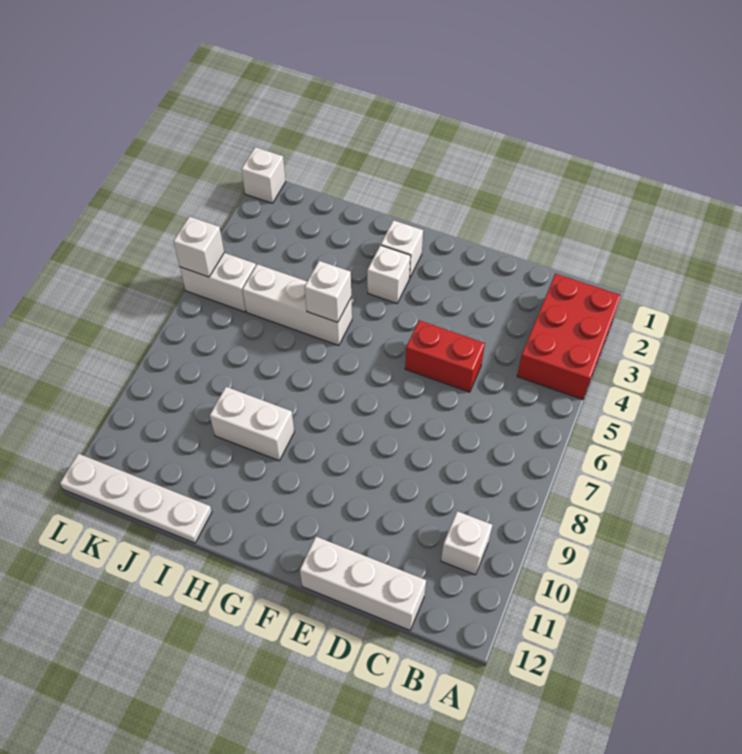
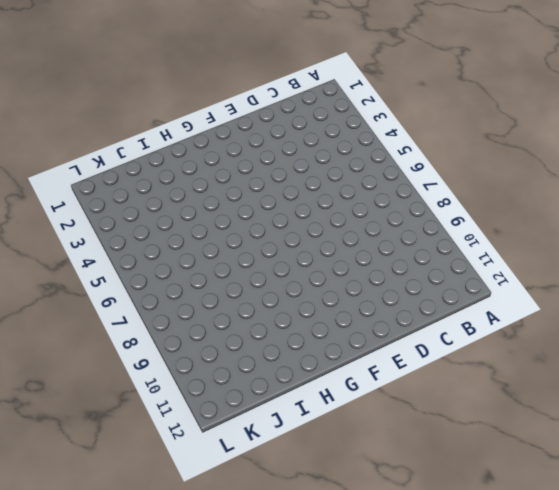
none -> red brick A2:B4 level 1
none -> white brick B10 level 1
none -> white brick C12:E12 level 1

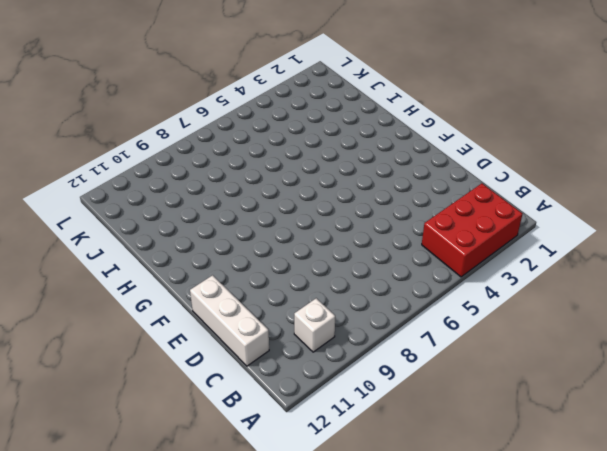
none -> red brick D5:E5 level 1
none -> white brick G2 level 1
none -> white brick G3 level 1

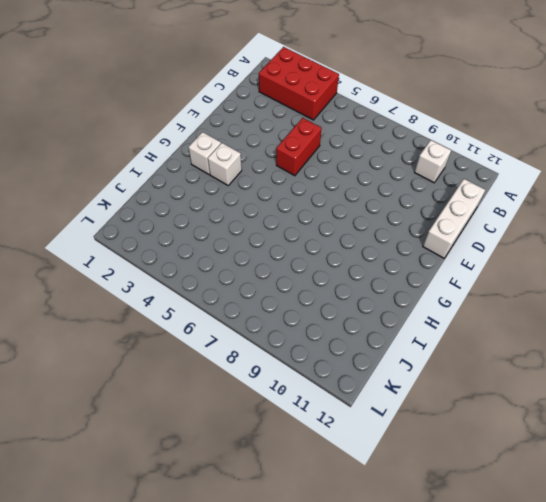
none -> white brick H5:J5 level 1
none -> white brick H9:I9 level 1
none -> white plate I12:L12 level 1

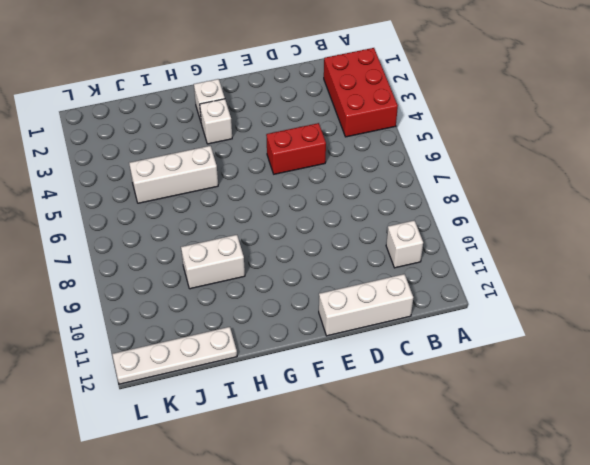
none -> white brick K5:L5 level 1
none -> white brick L1 level 1
none -> white brick H5 level 2

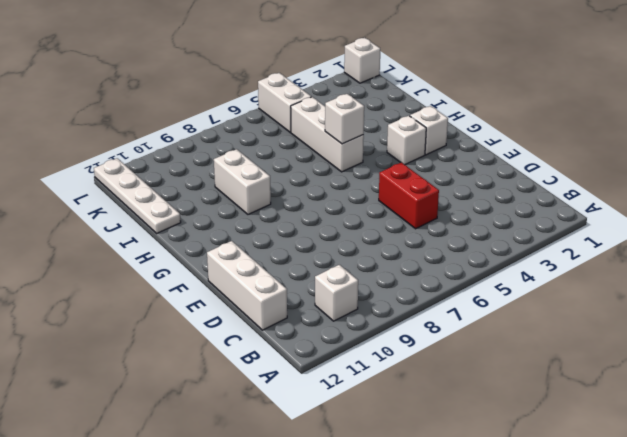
none -> red brick A2:B4 level 1
none -> white brick L5 level 2

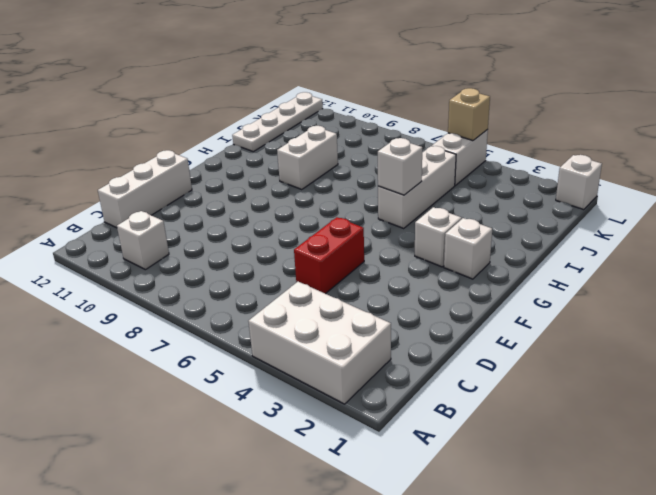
white brick A2:B4 level 1 -> red brick A2:B4 level 1
tan brick L5 level 2 -> white brick L5 level 2

